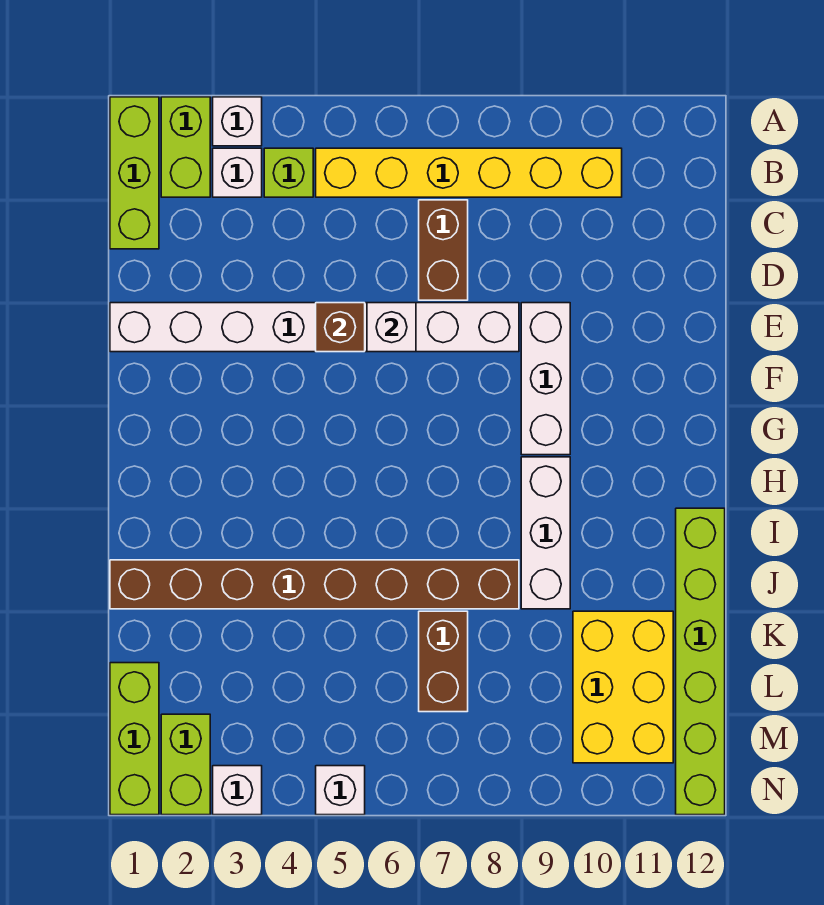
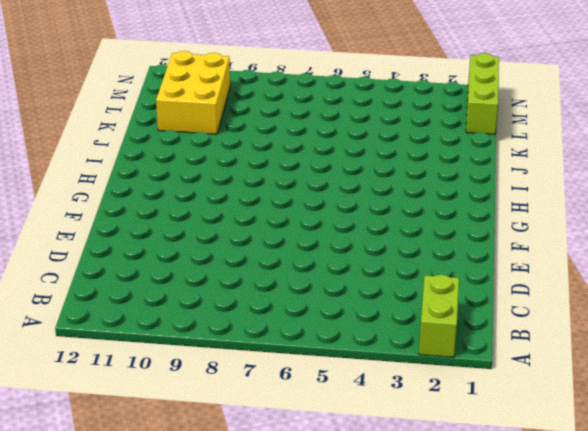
none -> lime brick A1:C1 level 1
none -> white brick A3 level 1
none -> white brick B3 level 1

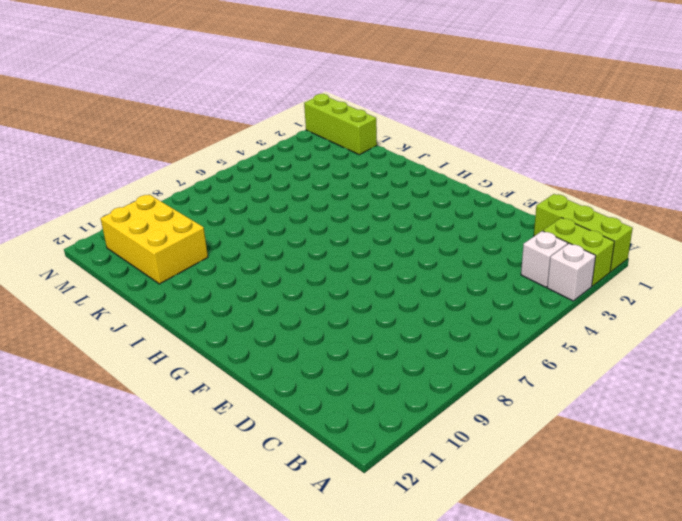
none -> lime brick B4 level 1
none -> yellow brick B5:B10 level 1
none -> brown brick C7:D7 level 1

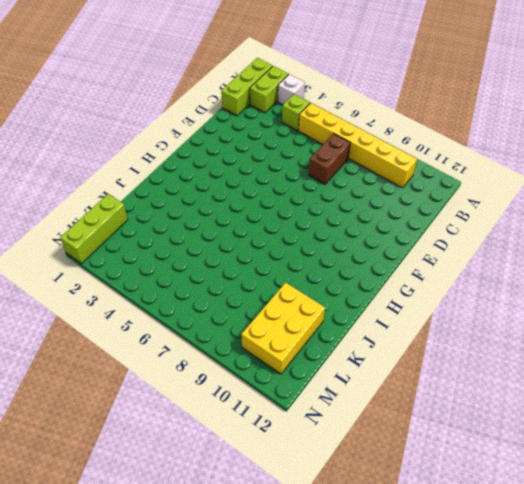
none -> white brick B3 level 1
none -> white brick E1:E8 level 1
none -> white brick E9:G9 level 1

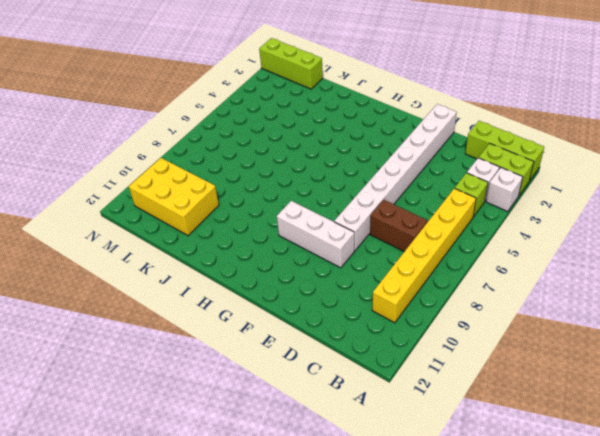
none -> white brick H9:J9 level 1
none -> lime brick I12:N12 level 1
none -> brown brick J1:J8 level 1

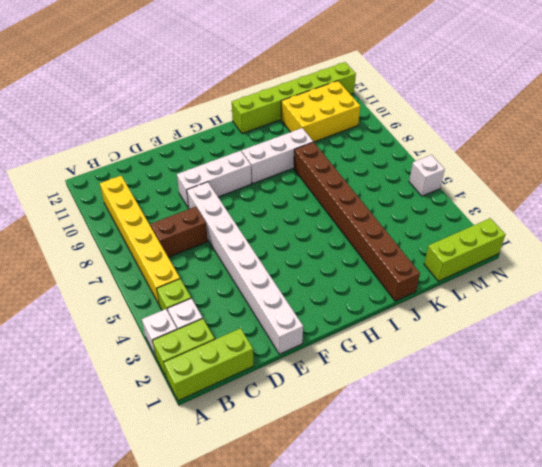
none -> brown brick K7:L7 level 1
none -> lime brick M2:N2 level 1
none -> white brick N3 level 1

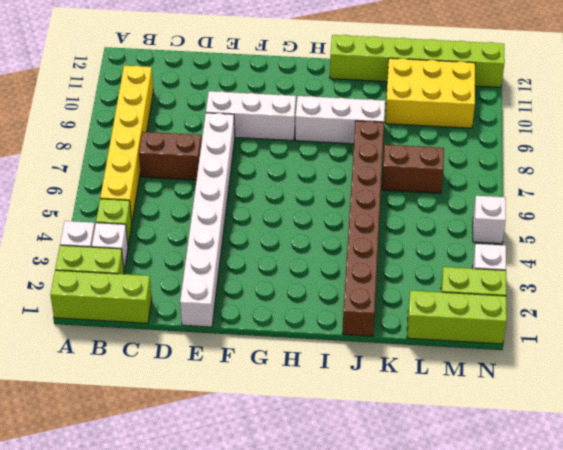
none -> brown brick E5 level 2
none -> white brick E6 level 2

